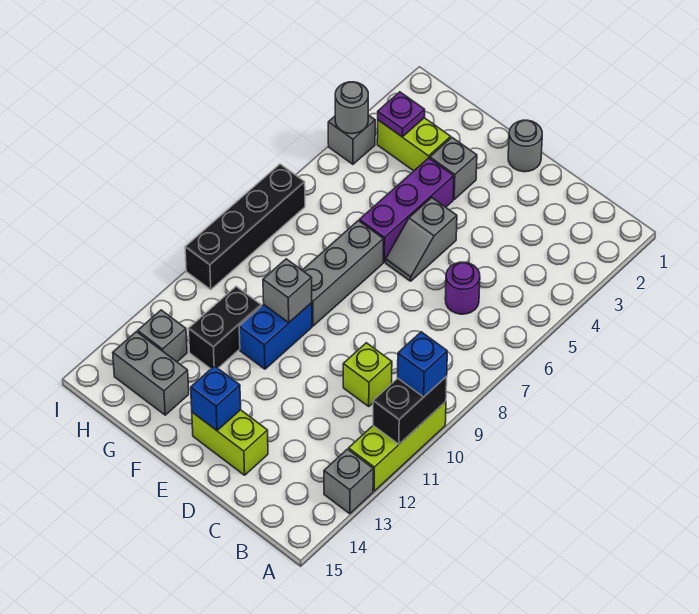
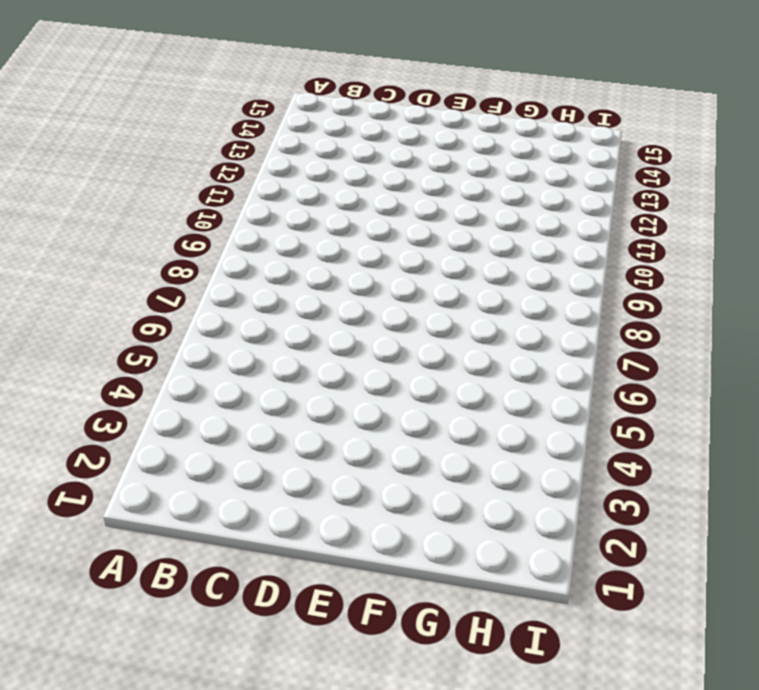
none -> lime brick A10:A12 level 1
none -> grey brick A13 level 1
none -> purple round brick C6 level 1

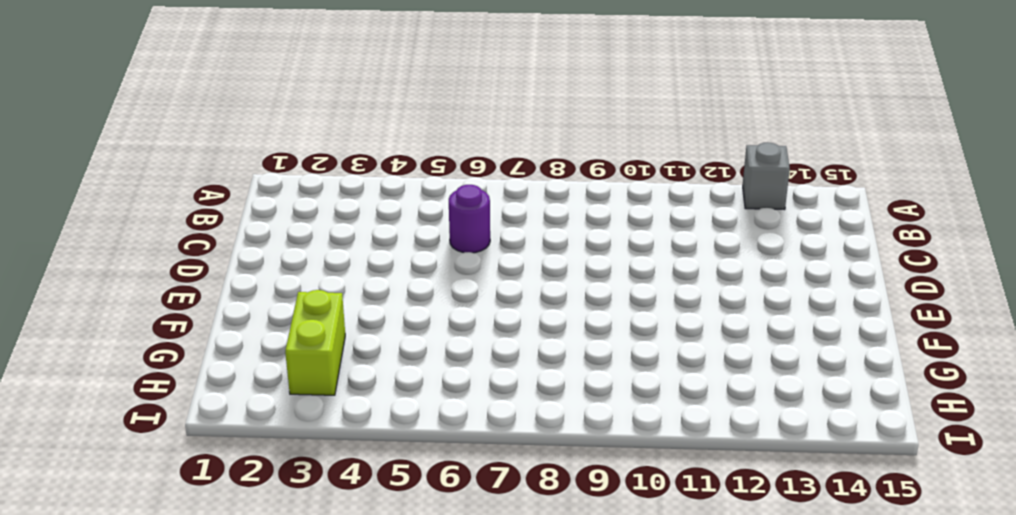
none -> lime brick A10:A12 level 1
none -> lime brick C10 level 1
none -> lime brick D14:E14 level 1

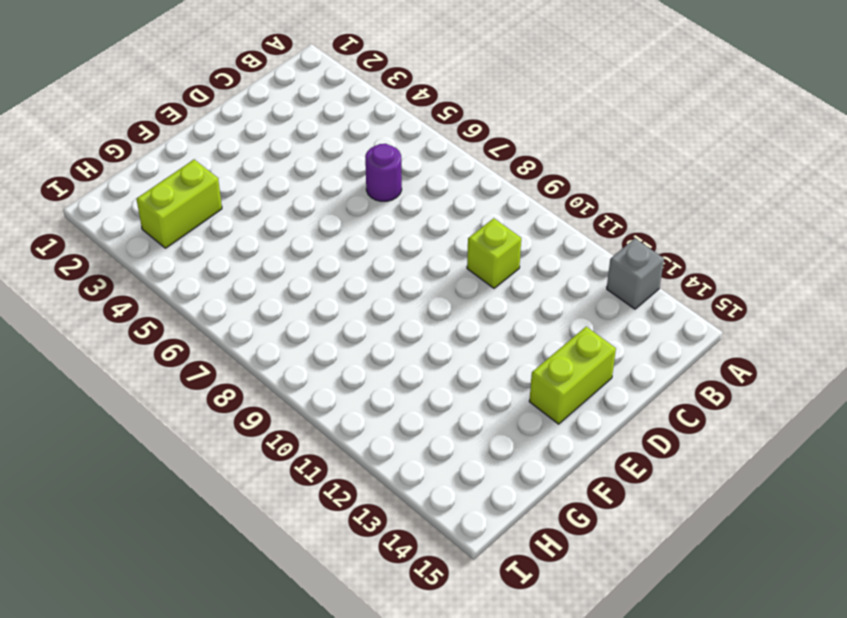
none -> lime brick A10:A12 level 1
none -> grey round brick E1 level 1
none -> grey slope E5:E6 level 1 top 5

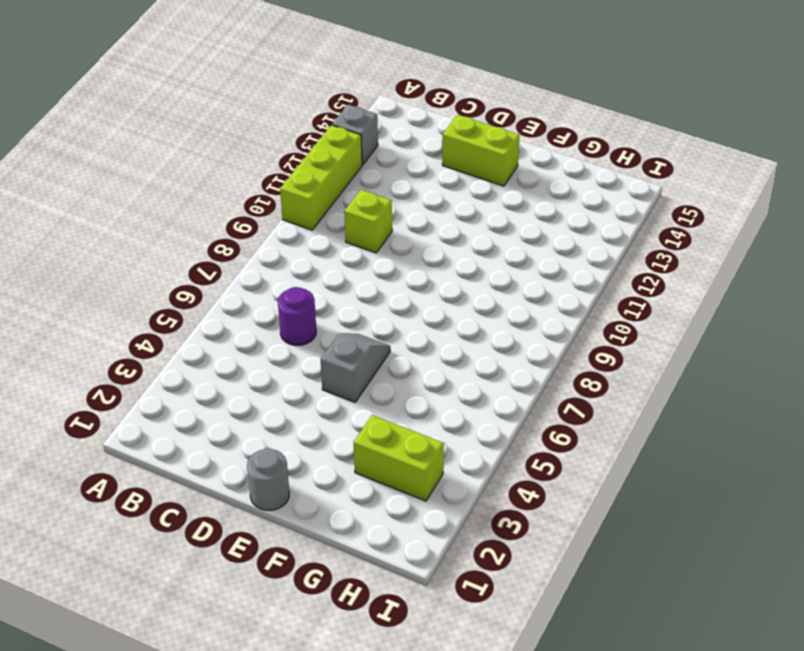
none -> grey brick F3 level 1
none -> purple brick F4:F6 level 1
none -> grey brick F7:F9 level 1

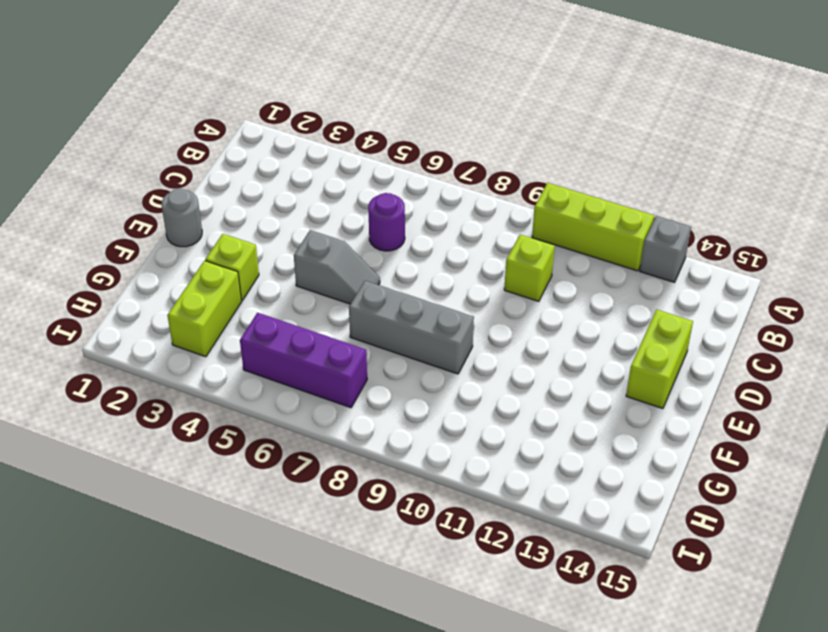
lime brick F3 level 1 -> grey brick F3 level 1
purple brick H5:H7 level 1 -> purple brick F4:F6 level 1
none -> blue brick F10:F11 level 1
none -> black brick G11:G12 level 1
none -> grey brick G14:H14 level 1

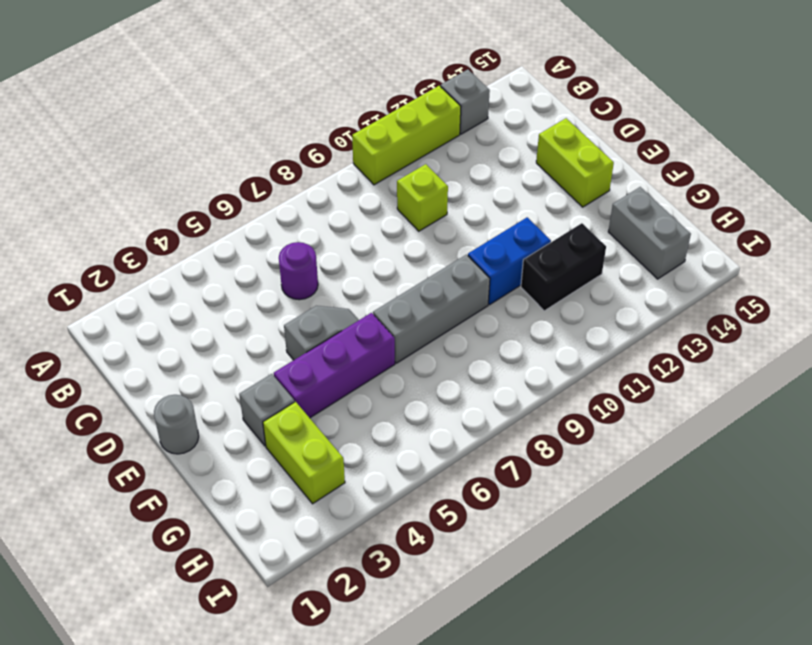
none -> grey brick H13 level 1
none -> grey brick I4 level 1
none -> black brick I7:I10 level 1

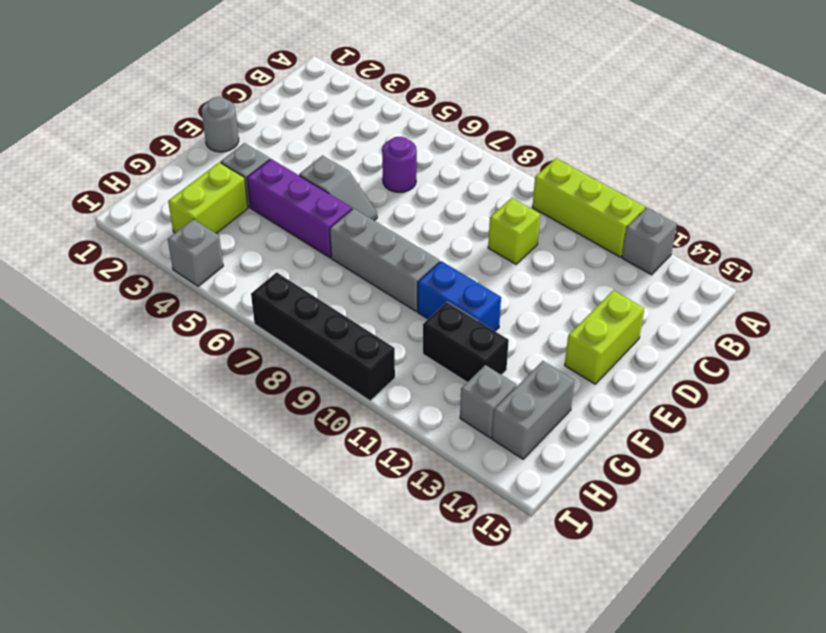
none -> black brick A10:A11 level 2
none -> blue brick E14 level 2
none -> grey brick F10 level 2

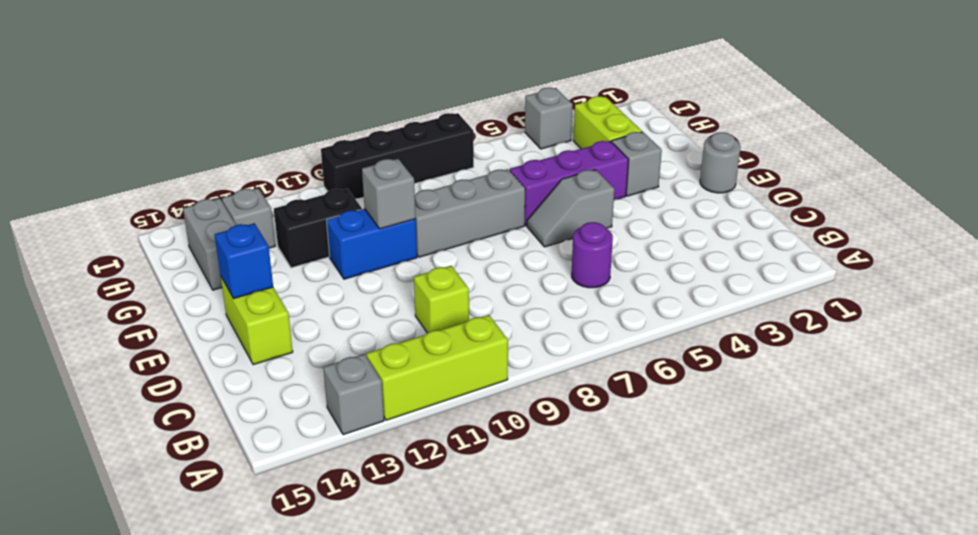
none -> black brick A10:A11 level 2
none -> purple plate H3 level 2
none -> grey round brick I4 level 2

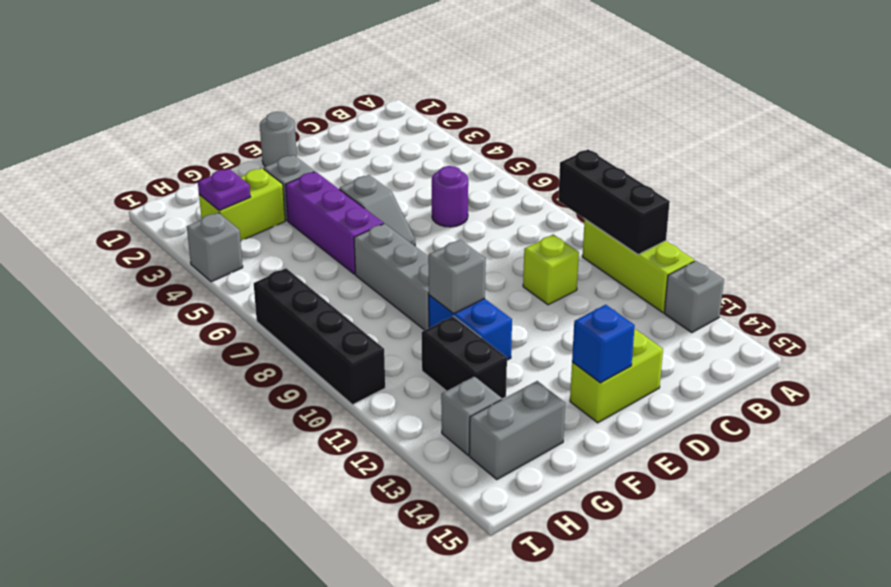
black brick A9:A11 level 2 -> black brick A10:A11 level 2
none -> grey round brick I4 level 2
none -> blue brick A10 level 3

